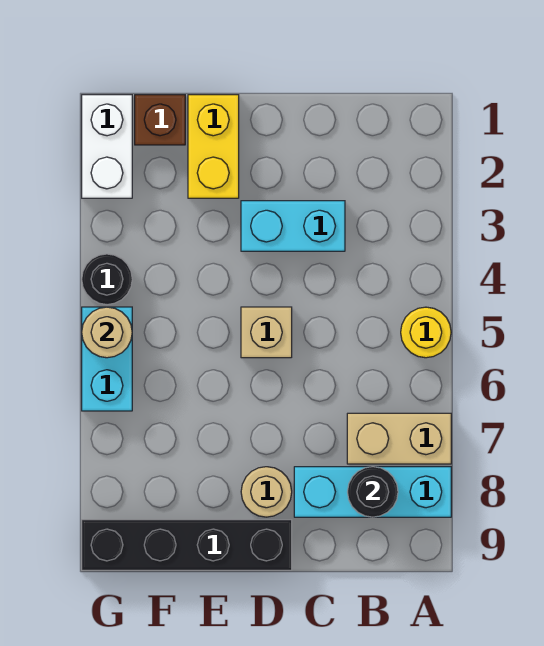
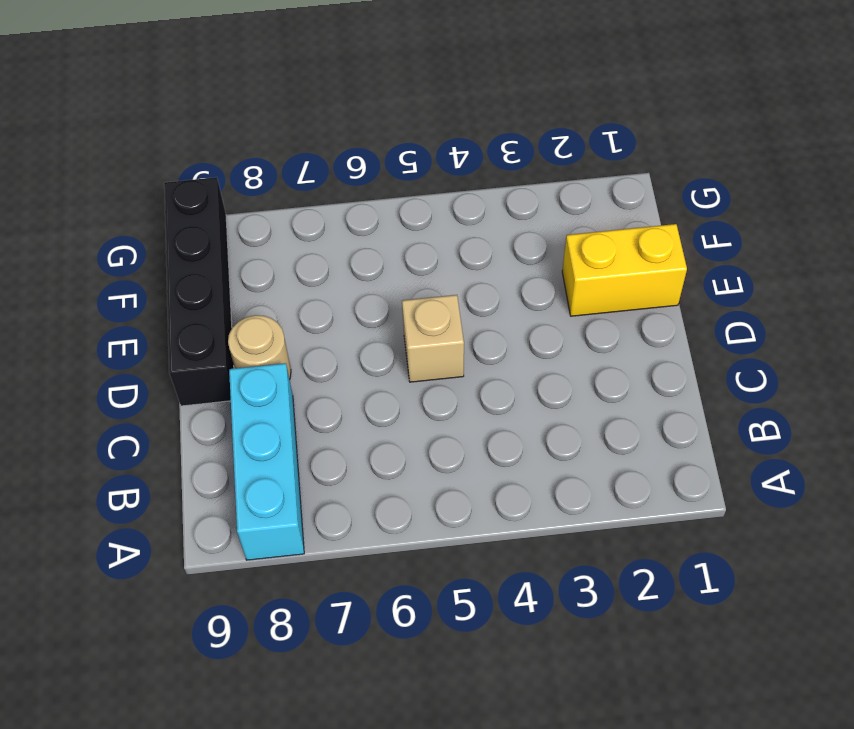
none -> yellow round brick A5 level 1
none -> tan brick A7:B7 level 1
none -> cyan brick C3:D3 level 1

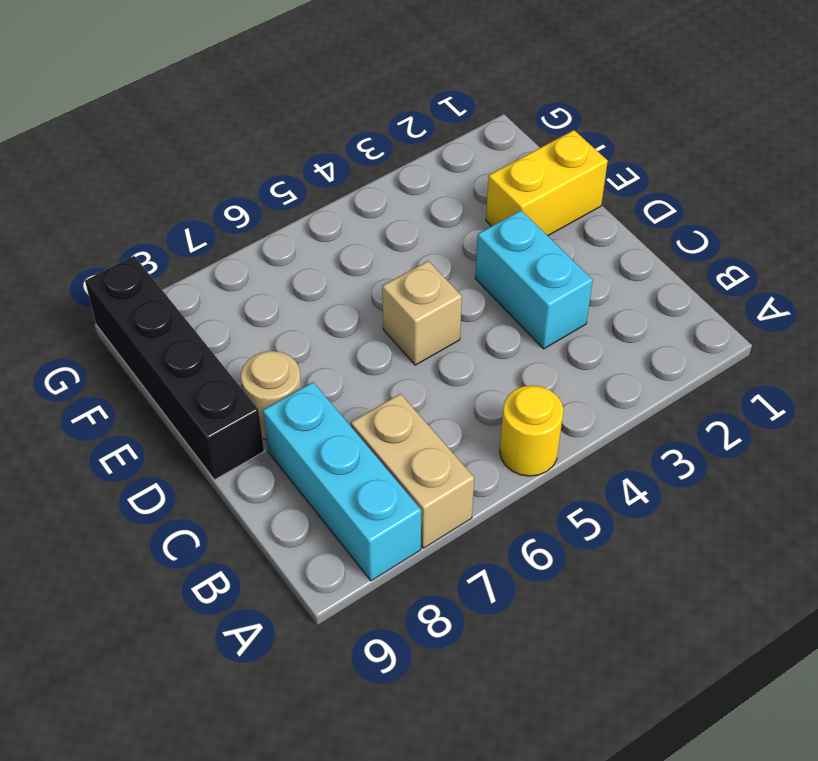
none -> brown brick F1 level 1
none -> white brick G1:G2 level 1
none -> black round brick G4 level 1

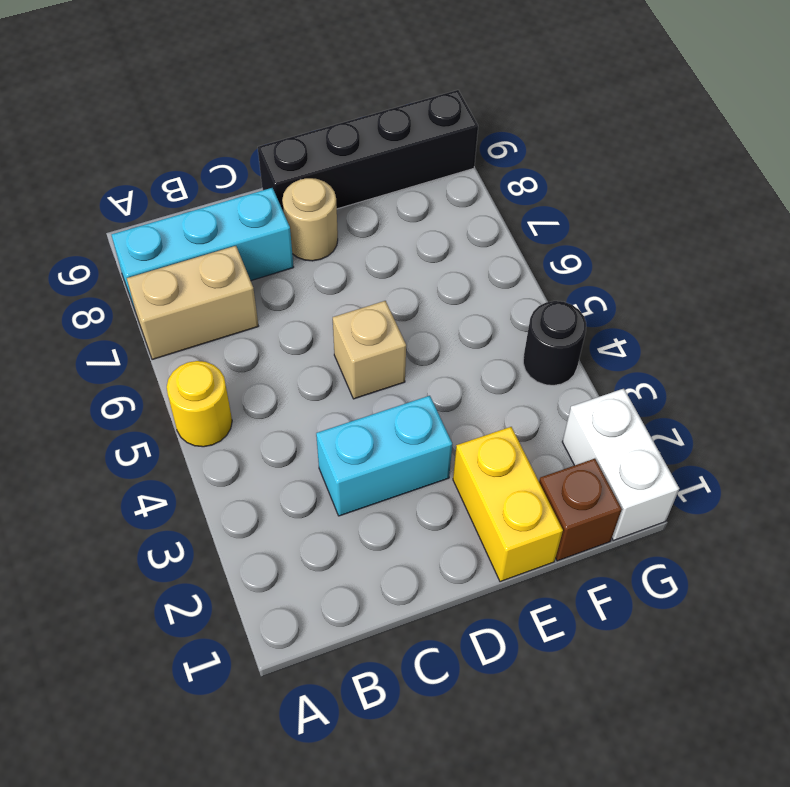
none -> cyan brick G5:G6 level 1
none -> black round brick B8 level 2
none -> tan round brick G5 level 2

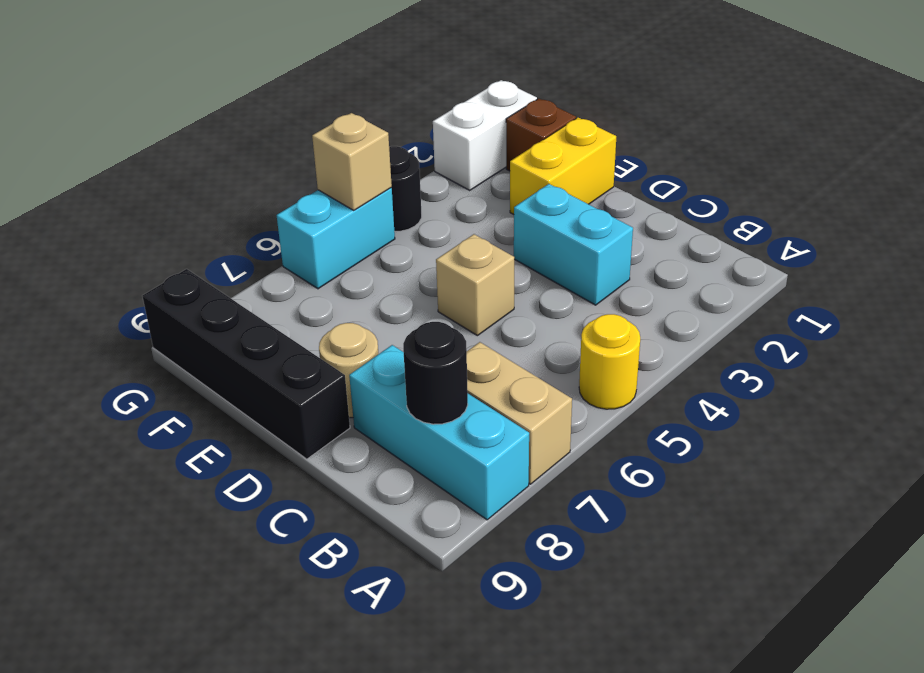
tan brick G5 level 2 -> tan round brick G5 level 2

